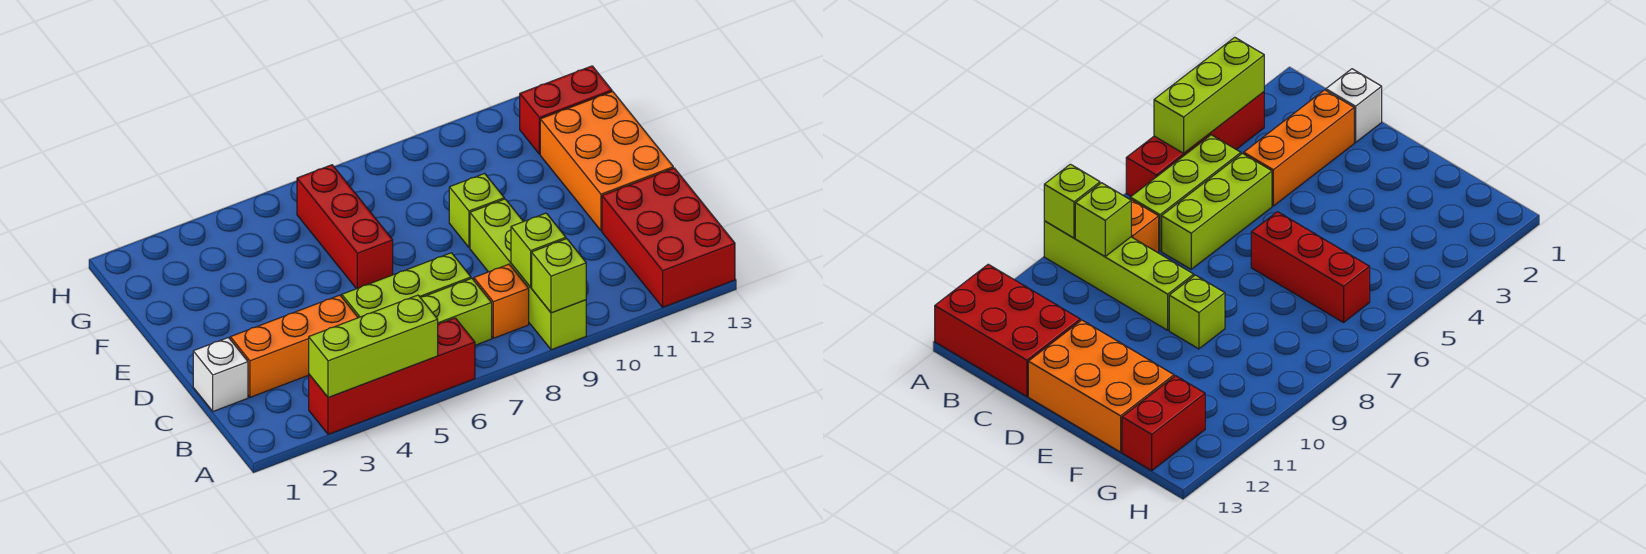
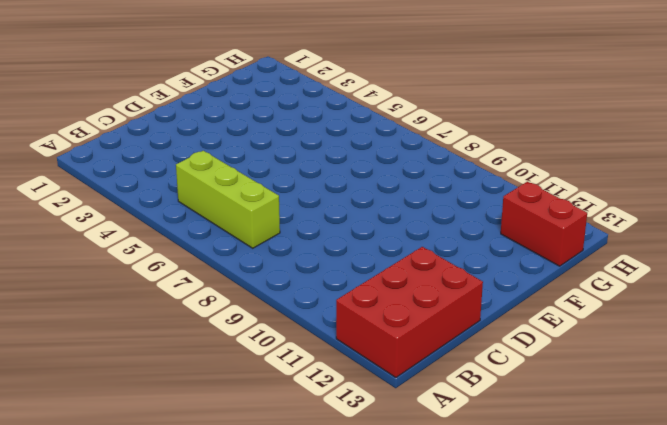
none -> red brick A3:A6 level 1
none -> lime brick A9:D9 level 1
none -> orange brick B8 level 1

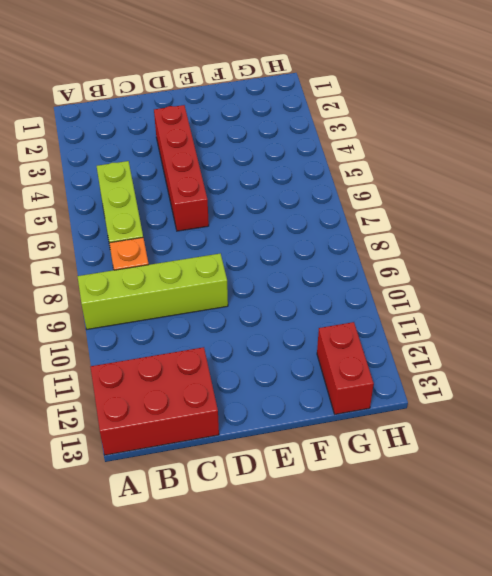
red brick D3:D6 level 1 -> red brick A3:A6 level 1
none -> white brick C1 level 1
none -> orange brick C2:C4 level 1
none -> lime brick C5:C7 level 1

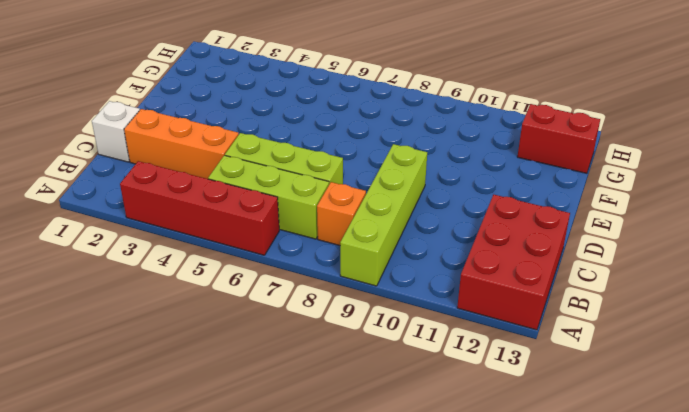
none -> orange brick D12:F13 level 1
none -> red brick E6:G6 level 1
none -> lime brick E9 level 1

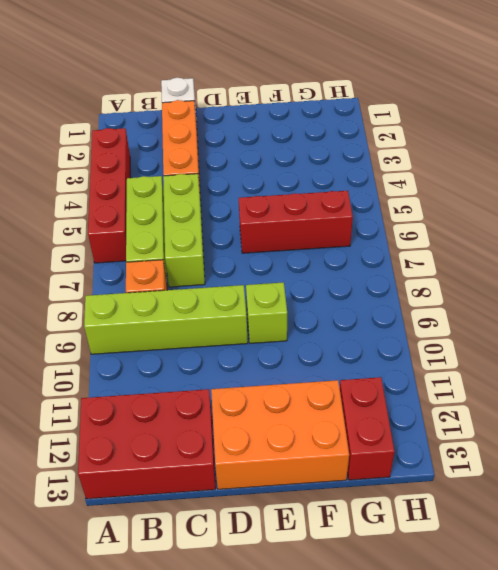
none -> lime brick A3:A5 level 2
none -> lime brick A9 level 2
none -> lime brick B9 level 2

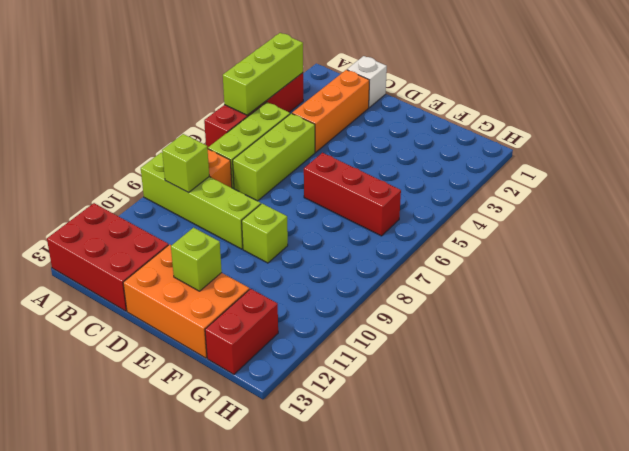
lime brick E12 level 2 -> lime brick A9 level 2

